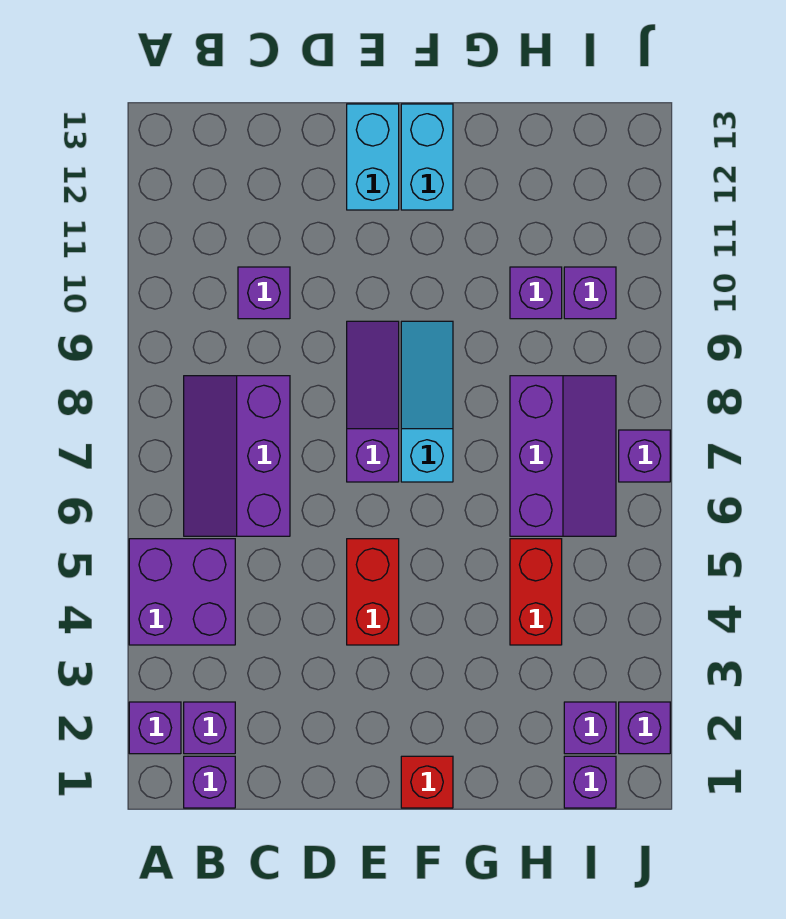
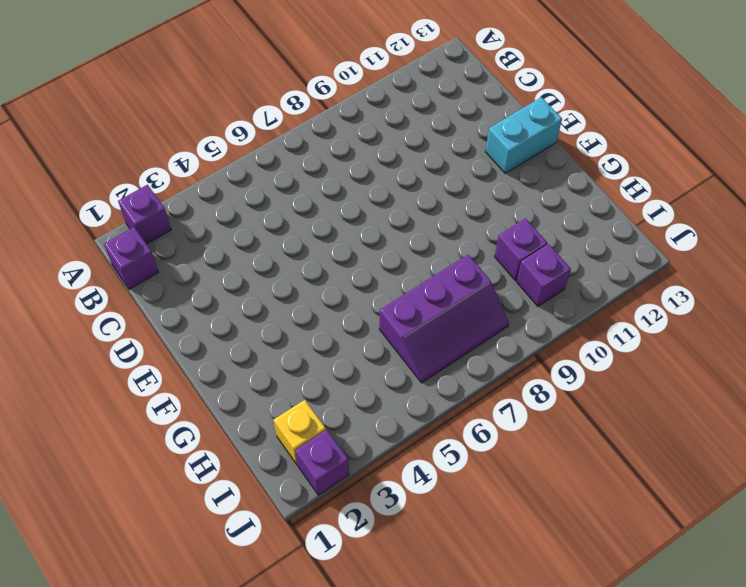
yellow brick I2 level 1 -> purple brick I2 level 1
none -> purple brick A4:B5 level 1
none -> purple brick B2 level 1
none -> purple slope B6:C8 level 1 top C

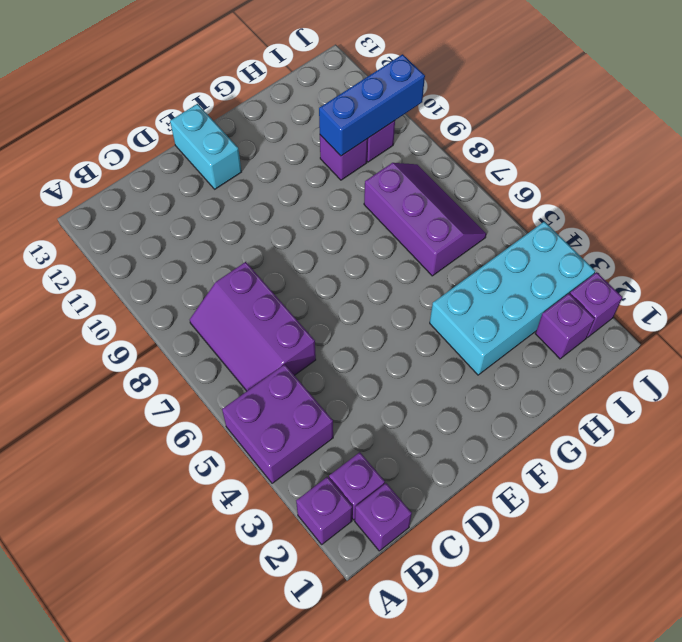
cyan brick G3:J4 level 1 -> red brick H4:H5 level 1
blue brick H10:J10 level 2 -> none
none -> purple brick C10 level 1
none -> red brick E4:E5 level 1
none -> purple slope E7:E9 level 1 top 7

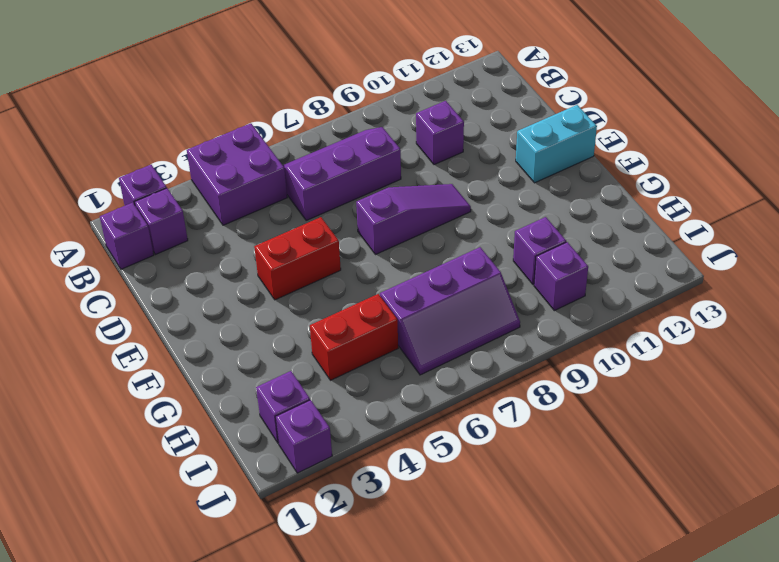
none -> red brick F1 level 1
none -> cyan slope F7:F9 level 1 top 7
none -> cyan brick F12:F13 level 1

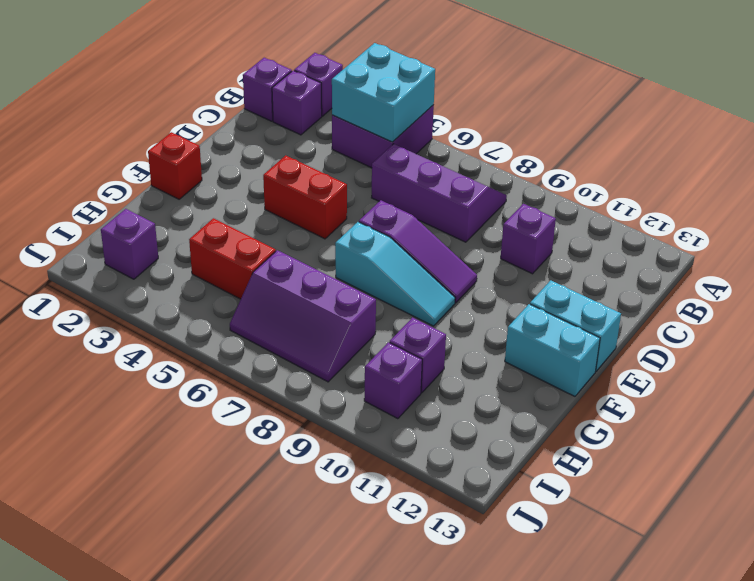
cyan brick A4:B5 level 2 -> none
none -> purple brick I1 level 1
none -> purple brick J2 level 1
none -> purple brick J7 level 1

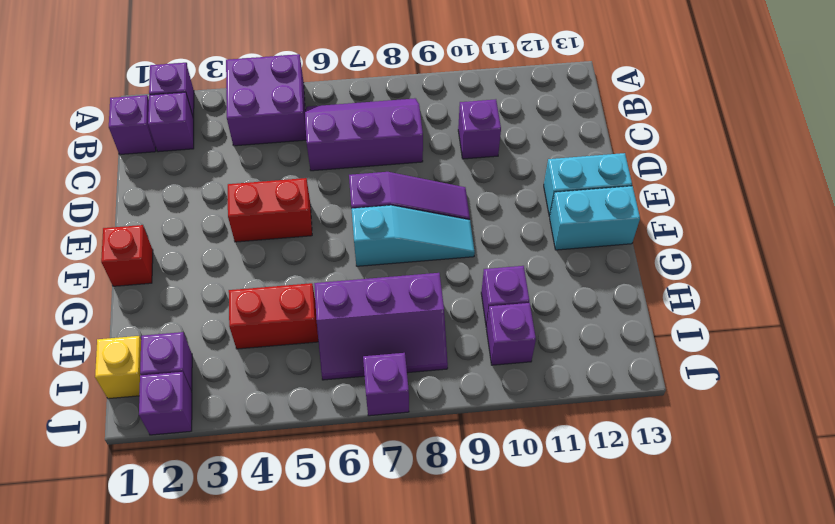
yellow brick I1 level 1 -> purple brick I1 level 1

